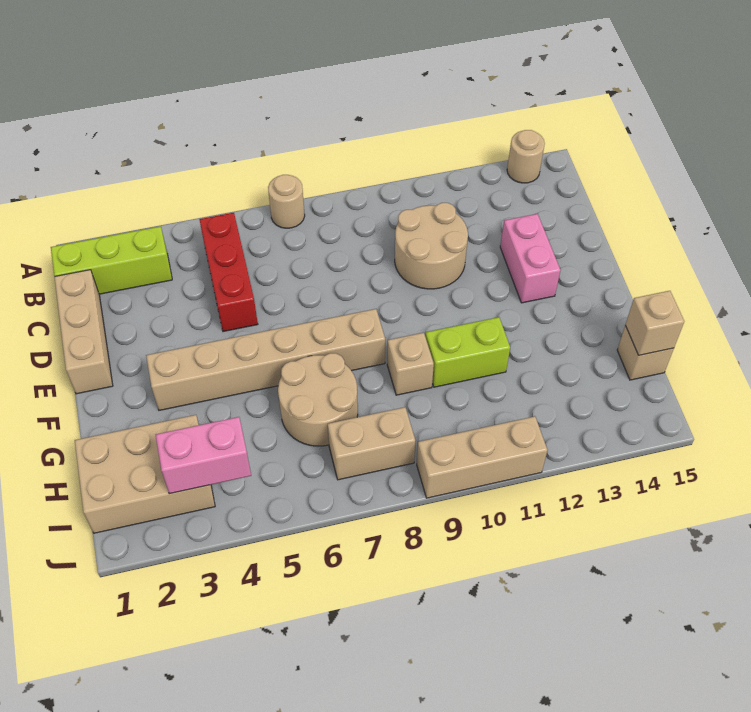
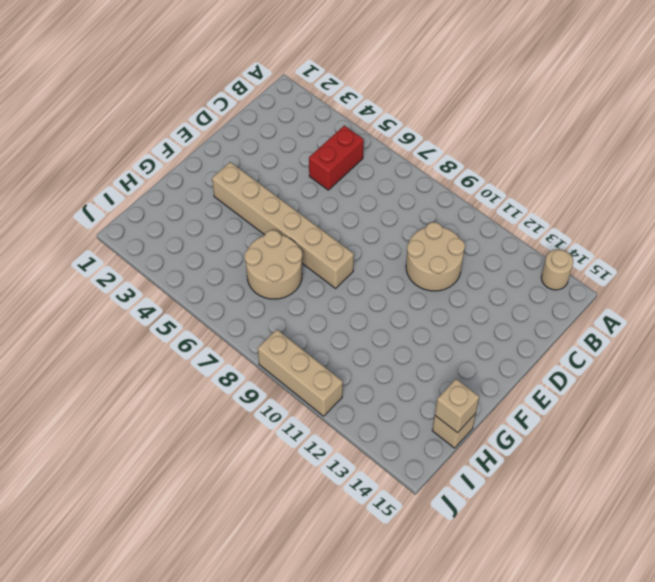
red brick B5:C5 level 1 -> red brick B5:D5 level 1
none -> tan round brick A7 level 1
none -> lime brick B1:B3 level 1
none -> tan brick C1:E1 level 1

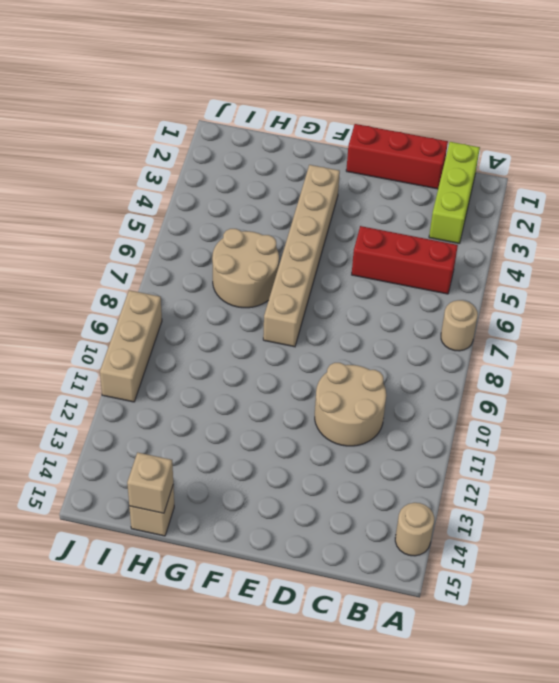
red brick C1:E1 level 1 -> tan brick C1:E1 level 1
none -> pink brick D13:E13 level 1
none -> tan brick G9 level 1
none -> lime brick G10:G11 level 1

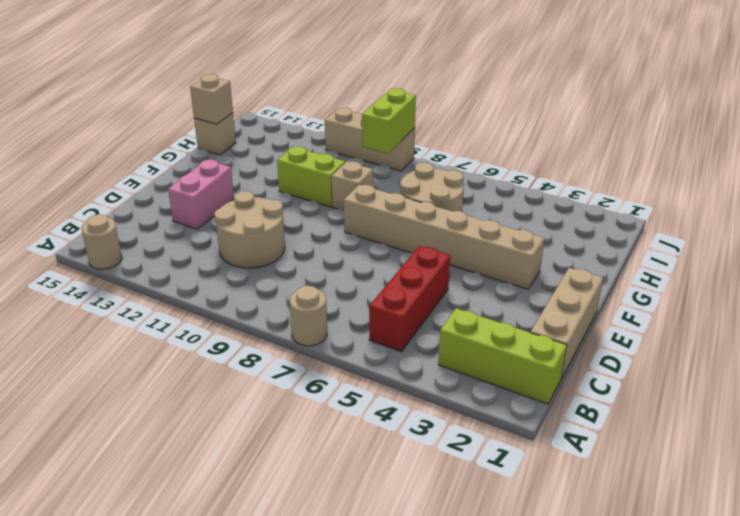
lime brick I9:J9 level 2 -> none
none -> tan brick H1:I3 level 1
none -> tan brick I7:I8 level 1
none -> pink brick I3:I4 level 2

